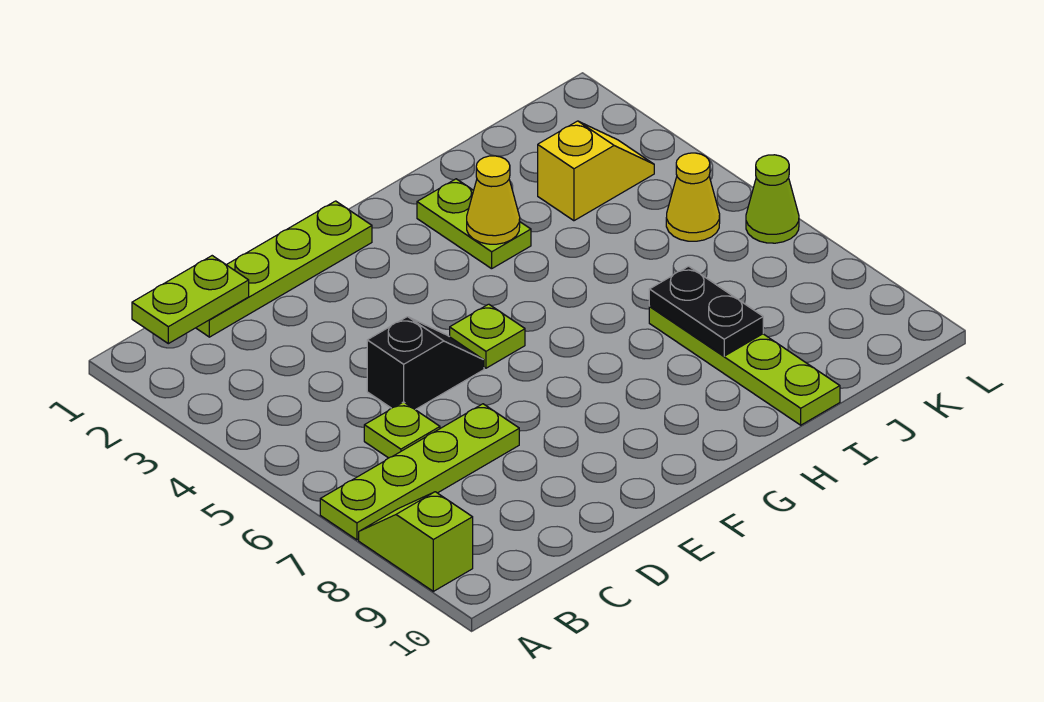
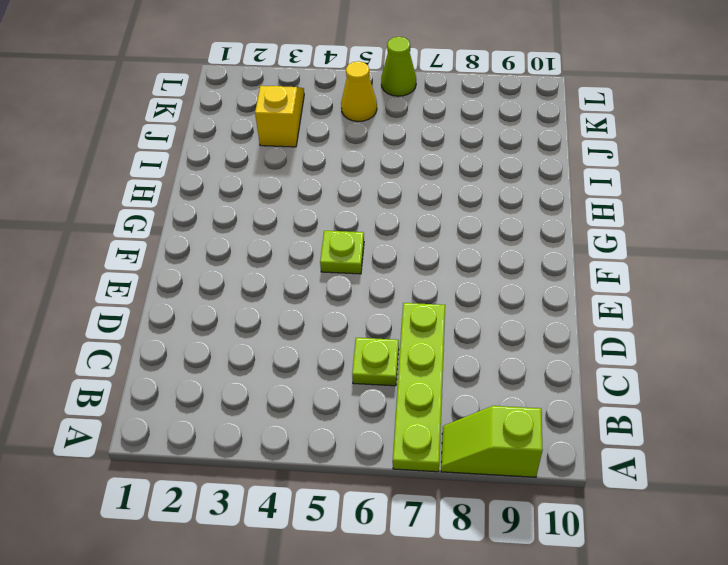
none -> lime plate C1:F1 level 1
none -> black slope D5:E5 level 1 top D
none -> lime plate H2:H3 level 1

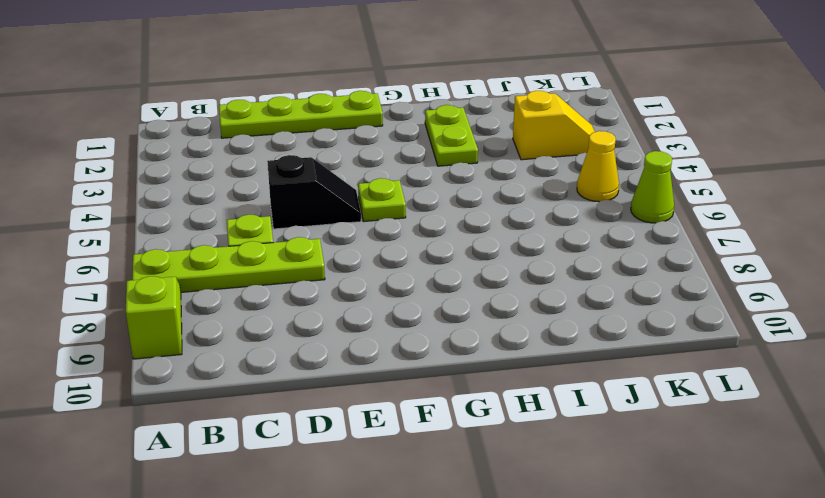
none -> lime plate I7:I10 level 1
none -> lime plate B1:C1 level 2
none -> yellow cone H3 level 2

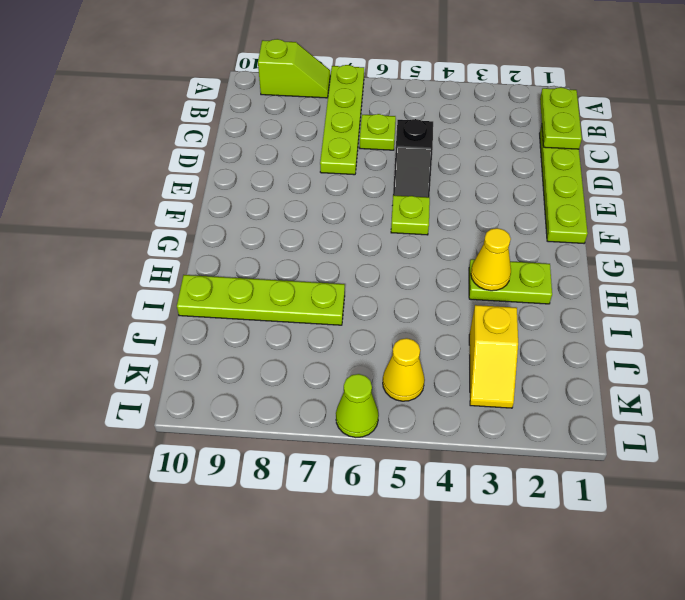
none -> black plate I7:I8 level 2

